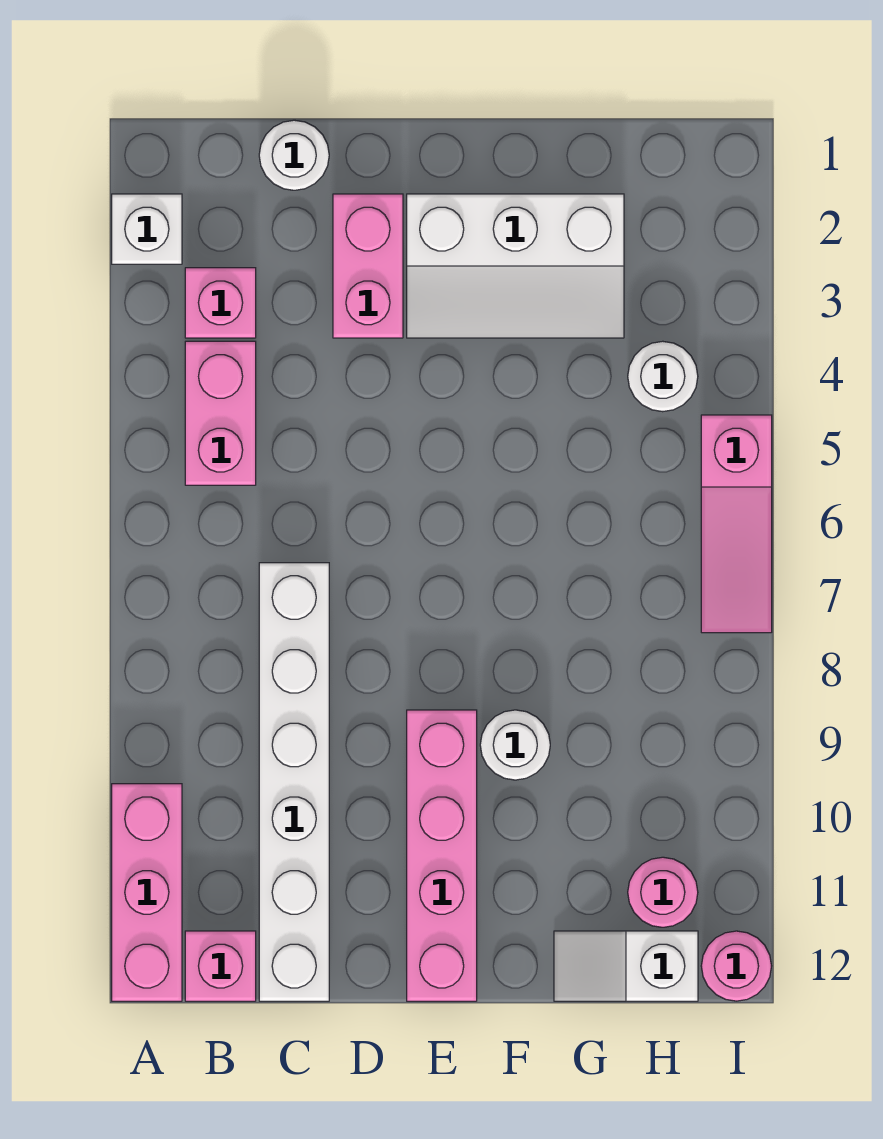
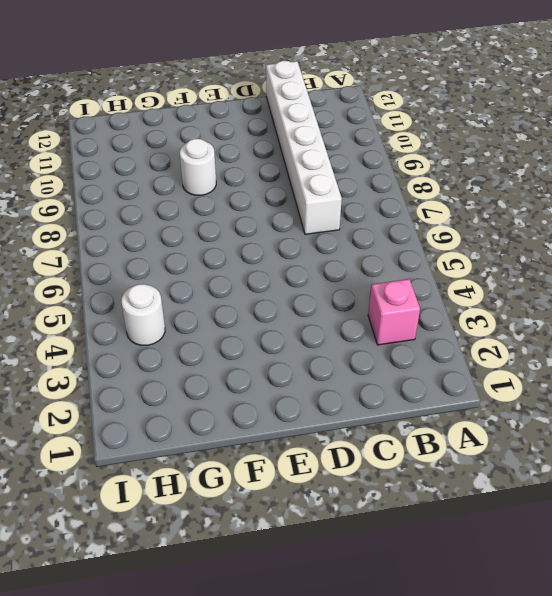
none -> white brick A2 level 1
none -> pink brick A10:A12 level 1
none -> pink brick B4:B5 level 1

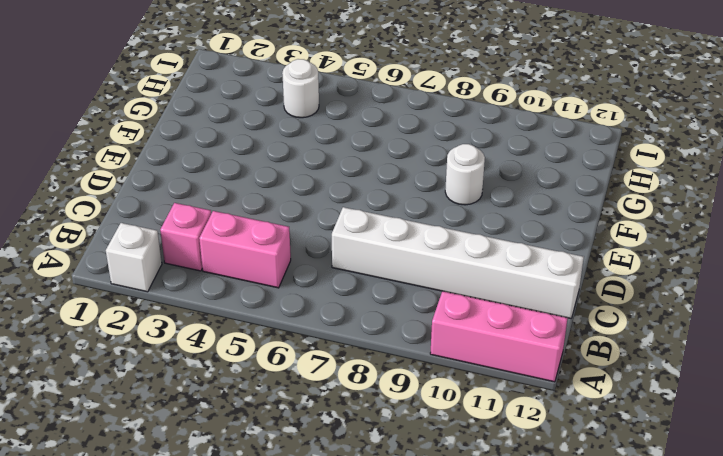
none -> pink brick B12 level 1
none -> white round brick C1 level 1
none -> pink brick D2:D3 level 1

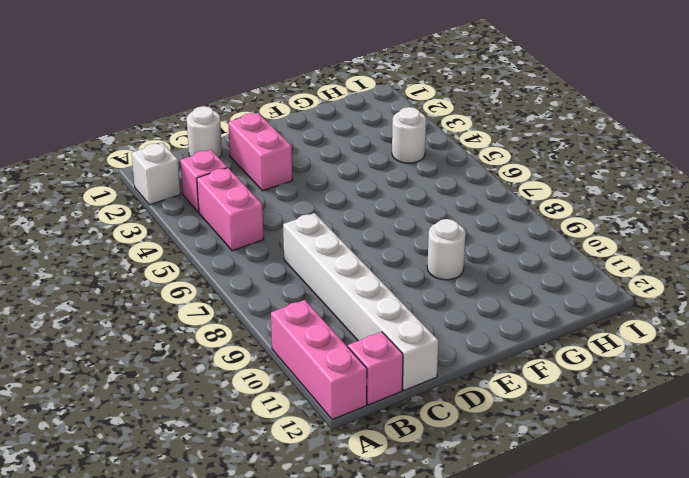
none -> white slope E2:G3 level 1 top 2
none -> pink brick E9:E12 level 1
none -> white slope G12:H12 level 1 top H

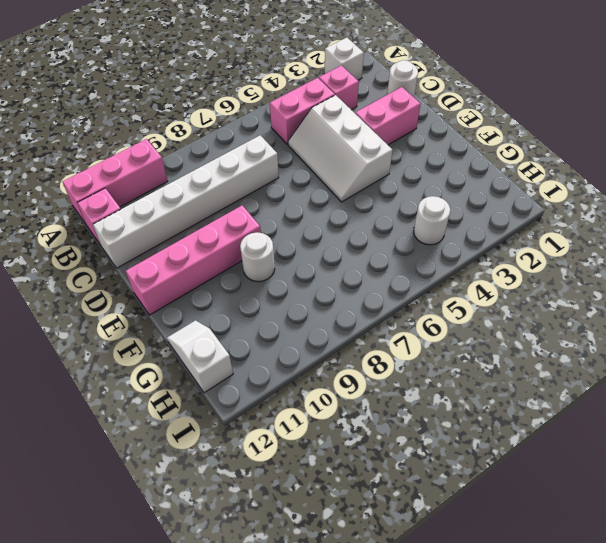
white slope C4:E5 level 1 top 4 -> white slope E2:G3 level 1 top 2
none -> pink round brick H11 level 1
none -> pink slope I5:I7 level 1 top 5
none -> pink round brick I12 level 1

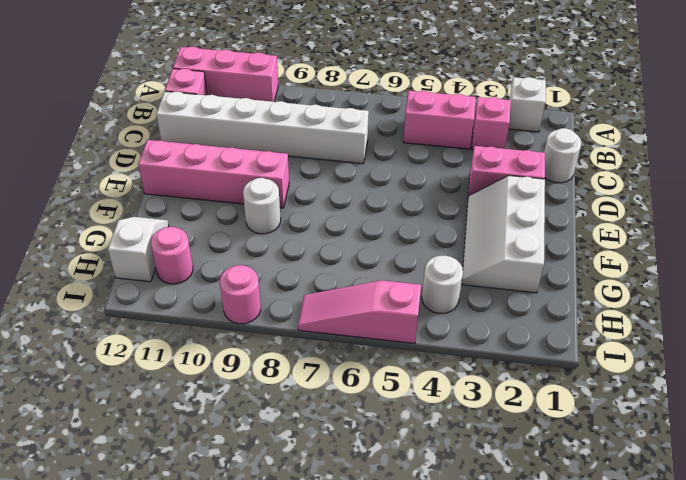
pink round brick I9 level 1 -> pink round brick I12 level 1

